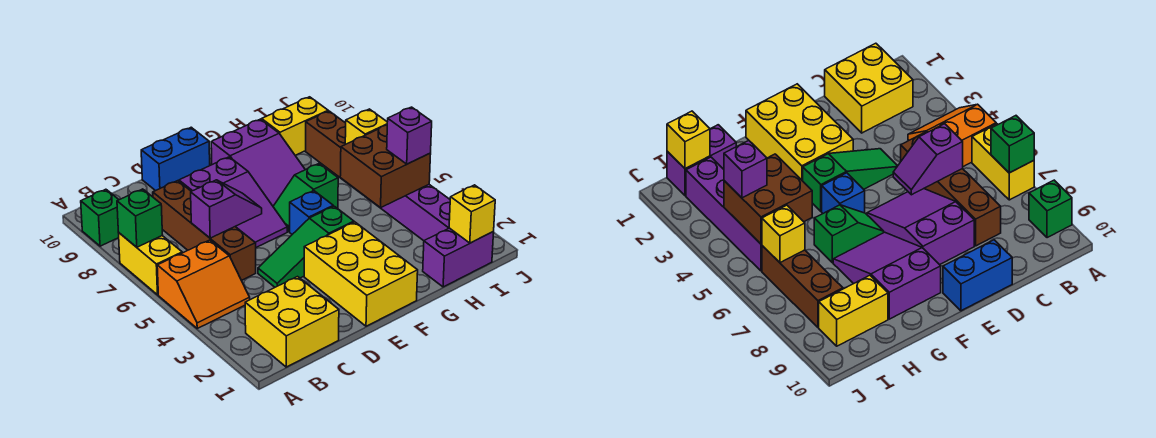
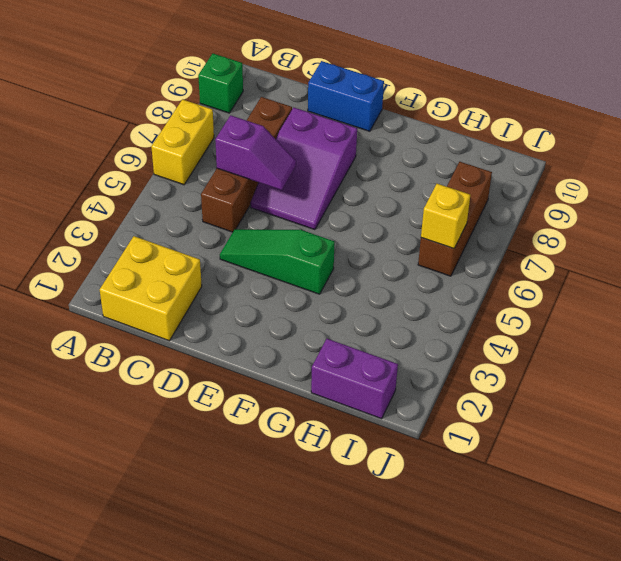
none -> orange slope A4:B5 level 1 top 5
none -> yellow brick E1:F3 level 1
none -> blue brick F5 level 1

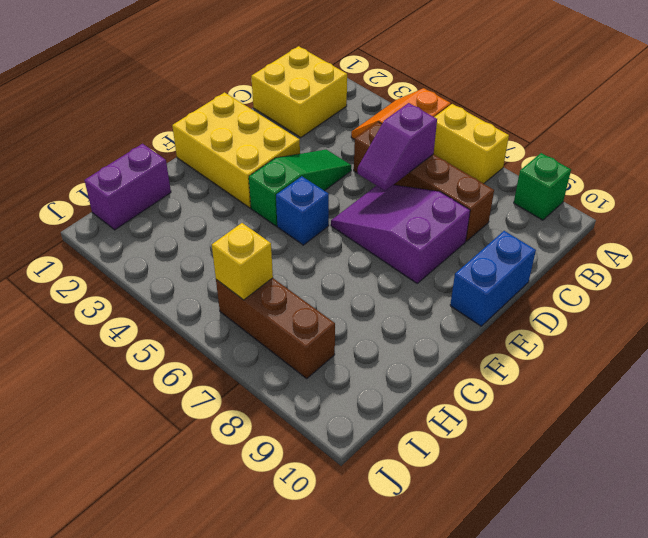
none -> green slope F6:G6 level 1 top G
none -> purple slope F7:G9 level 1 top 9
none -> yellow brick H9:I9 level 1

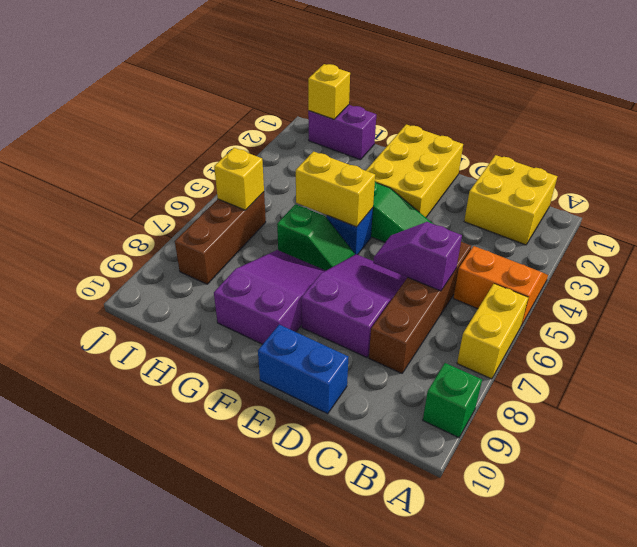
yellow brick F5:G5 level 2 -> yellow brick H9:I9 level 1
none -> purple brick I2:I5 level 1
none -> green brick A7 level 2
none -> brown brick H4:I5 level 2

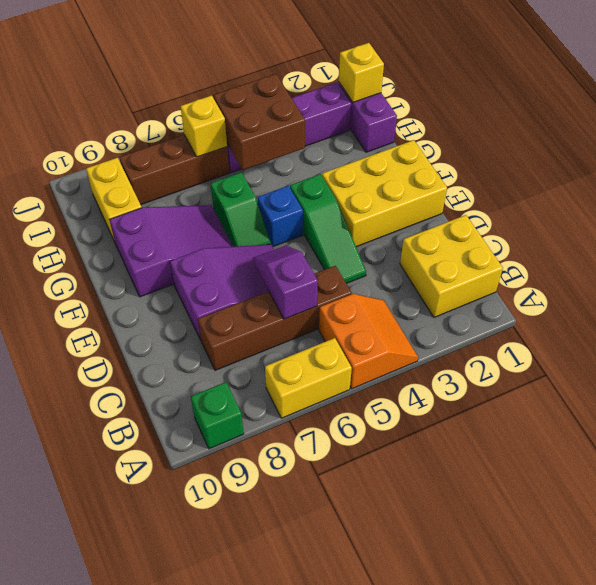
none -> blue brick D10:E10 level 1
none -> green brick A7 level 2
none -> purple brick I4 level 3

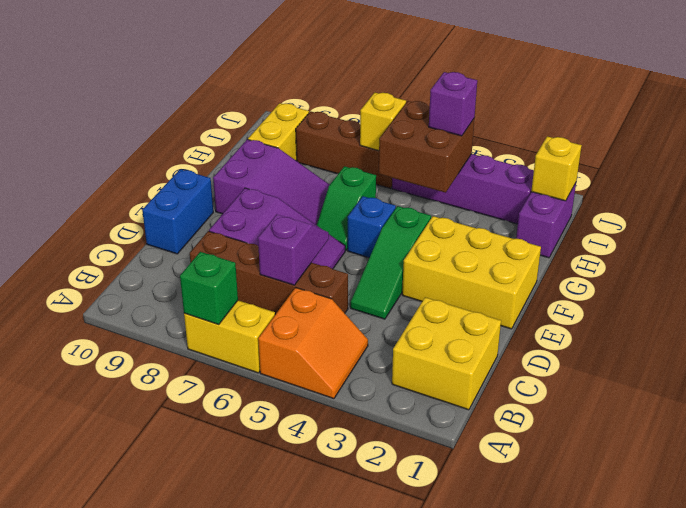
none -> green brick A9 level 1

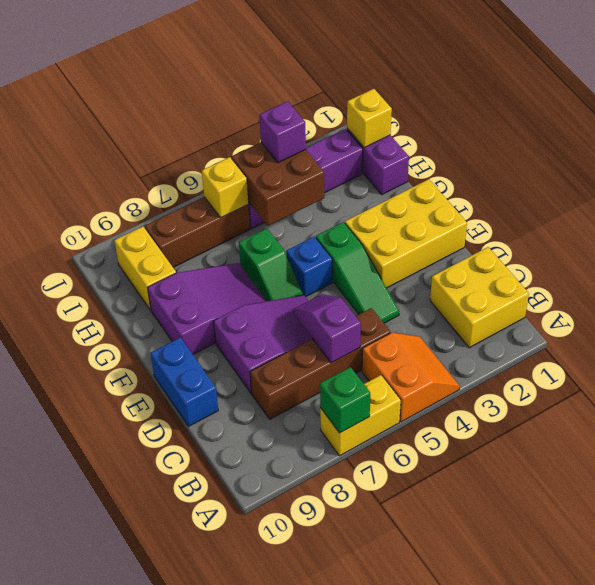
none -> green brick A9 level 1

